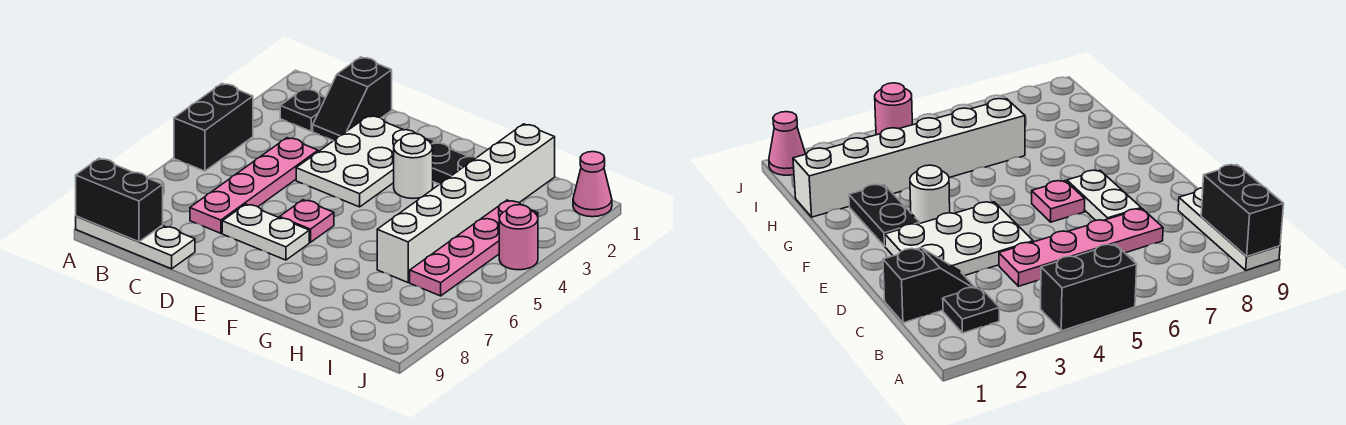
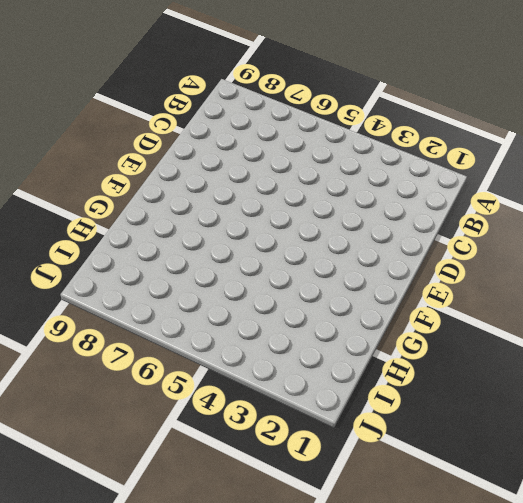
none -> black brick A4:A5 level 1
none -> white plate A9:C9 level 1
none -> black plate B2 level 1

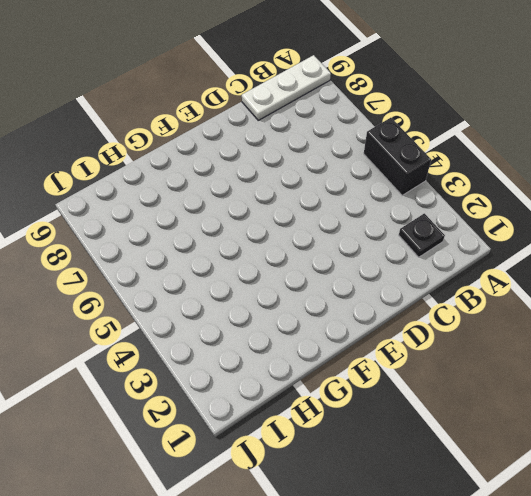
none -> black slope C1:C2 level 1 top 1
none -> pink plate C4:C7 level 1
none -> white plate D2:E4 level 1

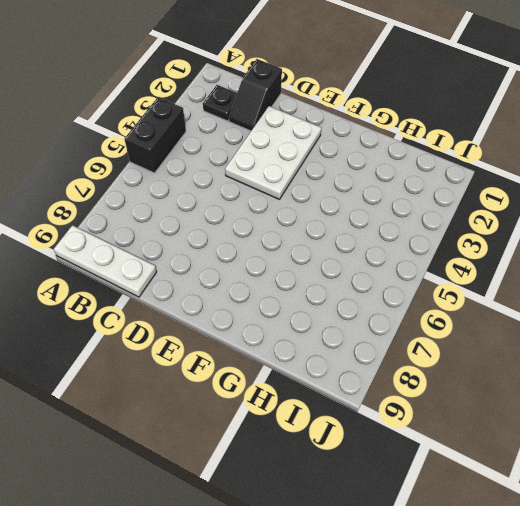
none -> pink plate C4:C7 level 1
none -> white plate D7:E7 level 1
none -> pink plate E6 level 1

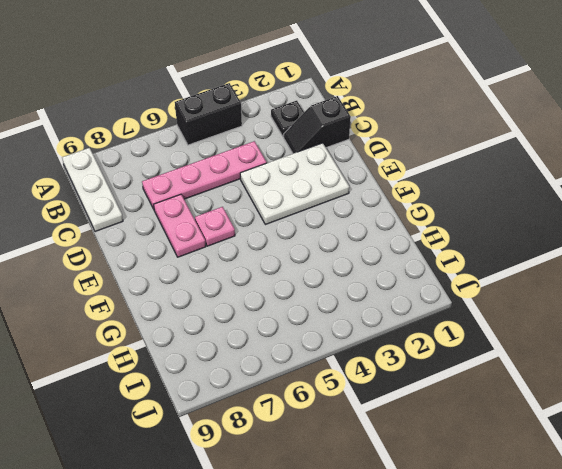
pink plate D7:E7 level 1 -> white plate D7:E7 level 1
none -> black plate F2:G2 level 1
none -> white round brick F3 level 1
none -> white brick H1:H6 level 1

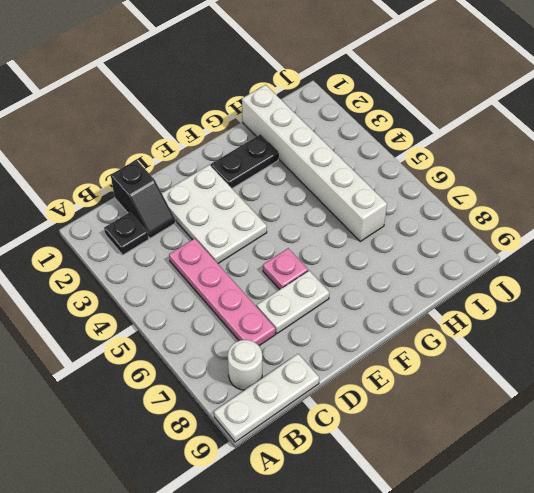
white round brick B8 level 1 -> white round brick F3 level 1
none -> black brick A4:A5 level 1
none -> pink plate I3:I6 level 1
none -> pink cone J1 level 1

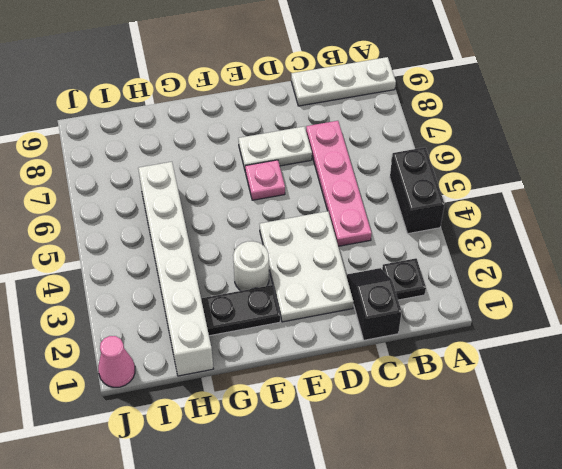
none -> pink plate I3:I6 level 1
none -> pink round brick J4 level 1
none -> black brick A9:B9 level 2

